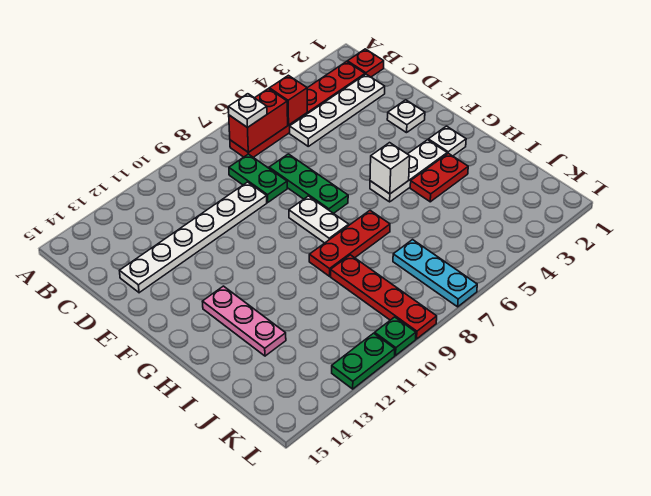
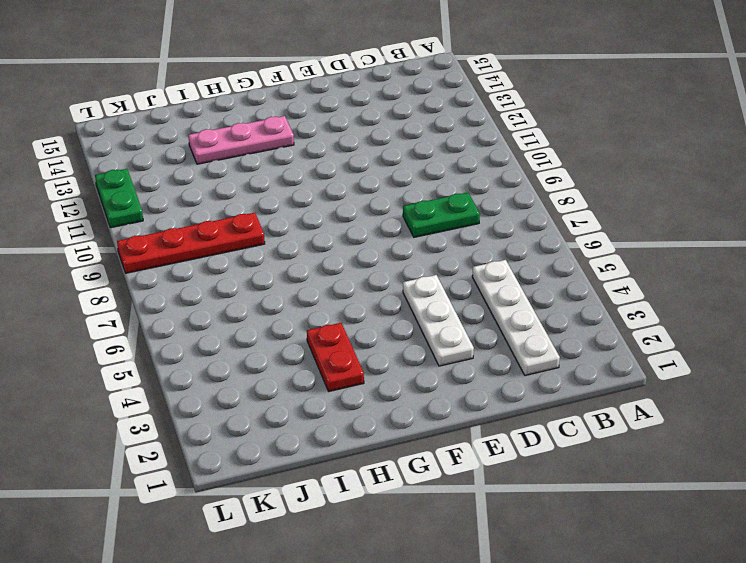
white plate E3:E5 level 1 -> white plate G3:G5 level 1
none -> red plate B1 level 1
none -> red plate B2:B7 level 1
none -> green plate D7:F7 level 1

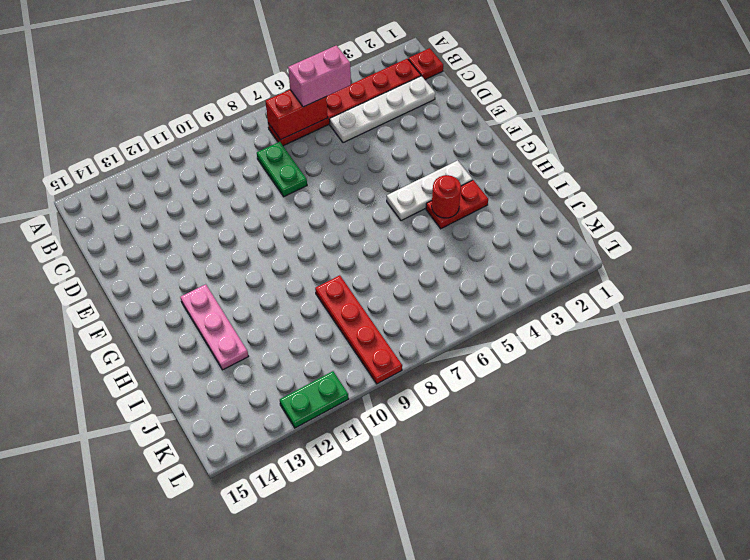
pink brick B5:B6 level 3 -> none
red round brick H4 level 2 -> none
none -> green plate D7:F7 level 1
none -> white plate D9:D14 level 1
none -> white plate E2 level 1

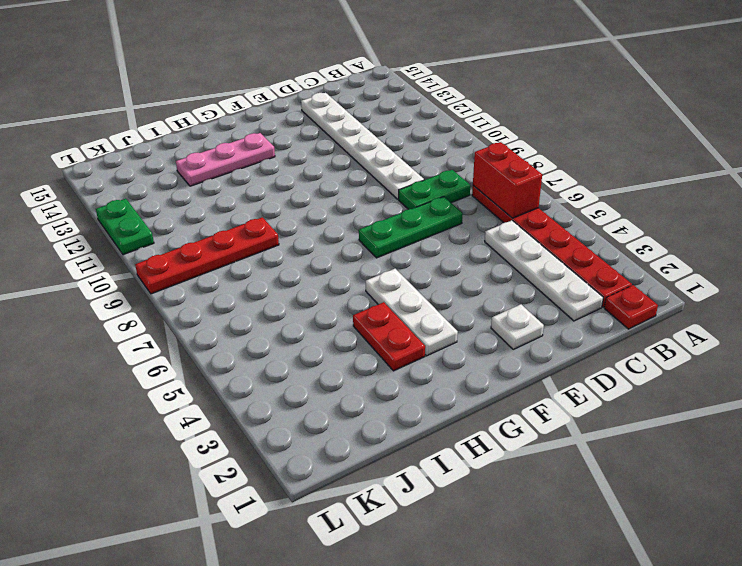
none -> white plate F8:G8 level 1
none -> white plate G2 level 1
none -> red plate H7:H9 level 1

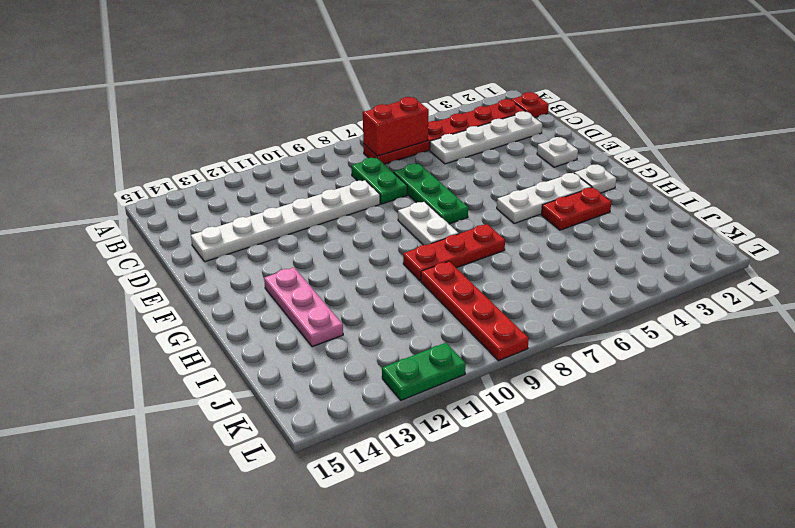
none -> cyan plate J7:L7 level 1
none -> green plate L10 level 1
none -> red brick B5 level 2

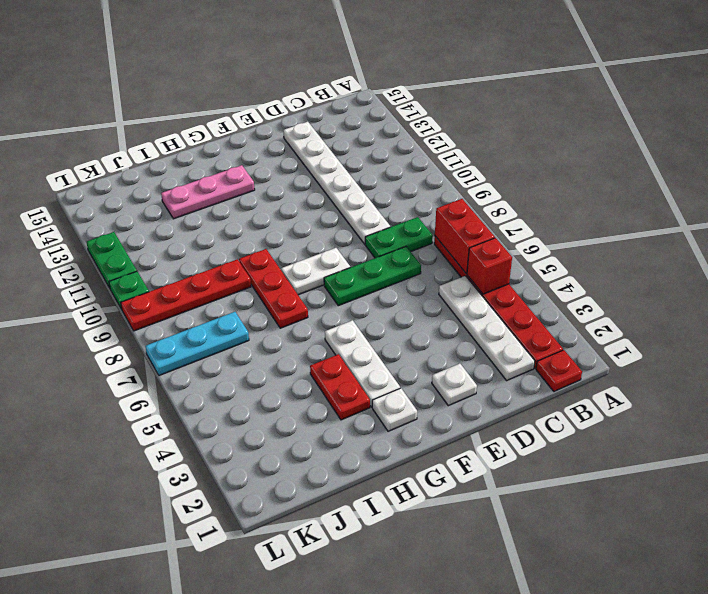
none -> white brick G5 level 2
none -> white plate B7 level 3

